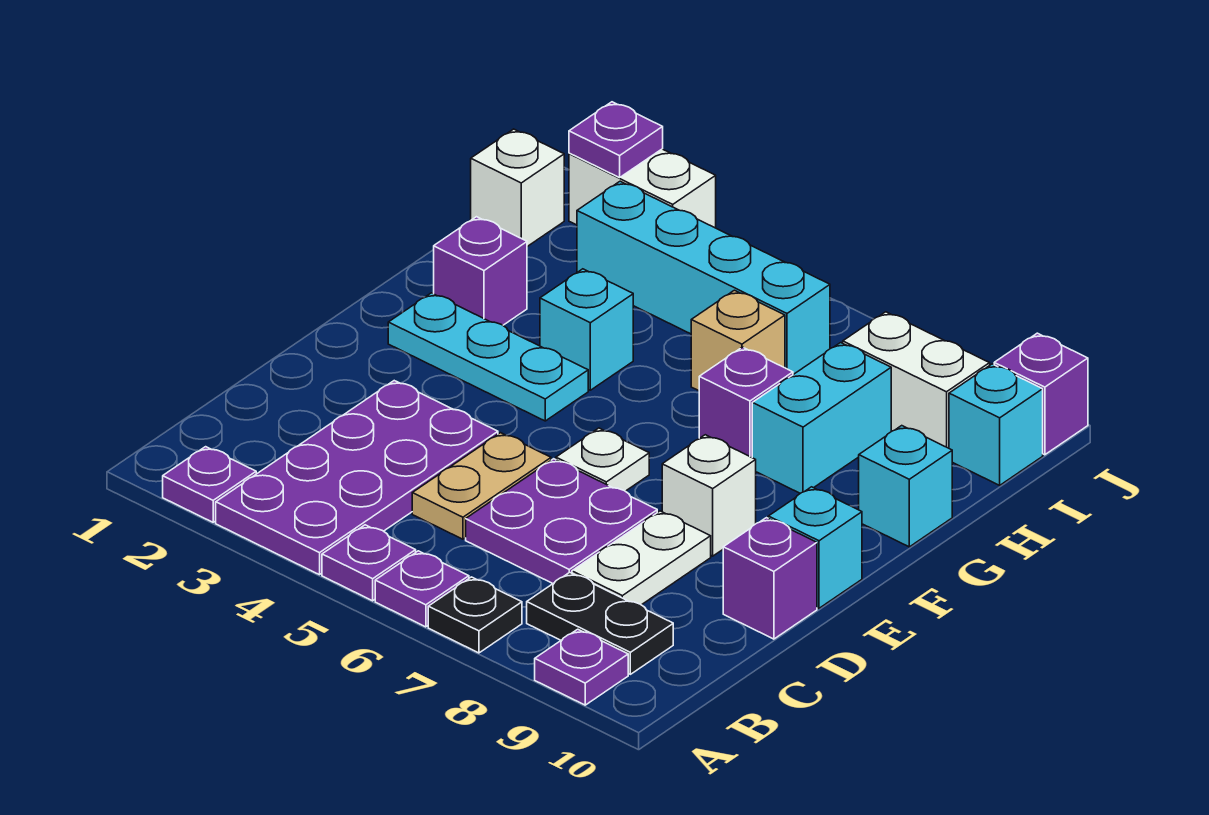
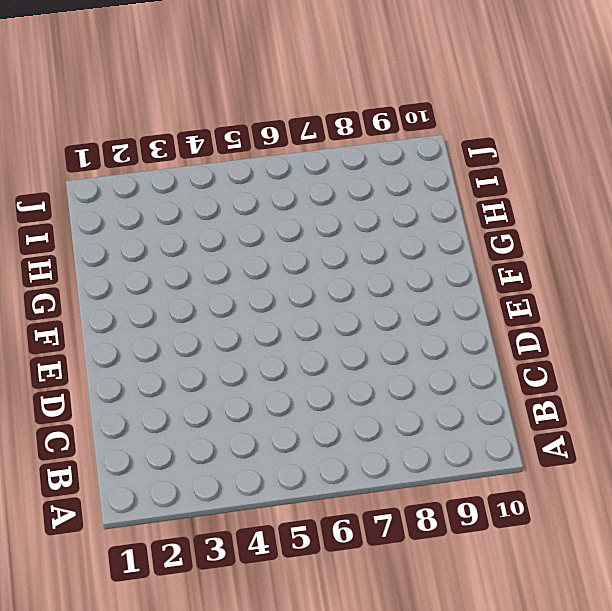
none -> purple plate A2 level 1
none -> purple plate A3:D4 level 1
none -> purple plate A5 level 1

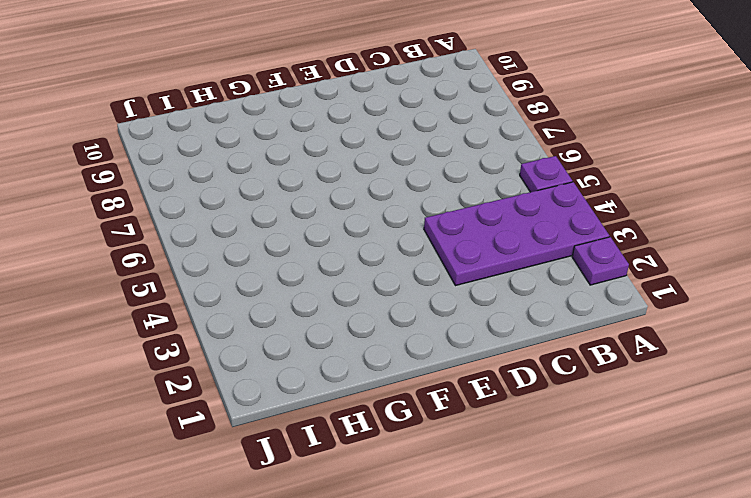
none -> purple plate A6 level 1
none -> black plate A7 level 1
none -> purple plate A9 level 1

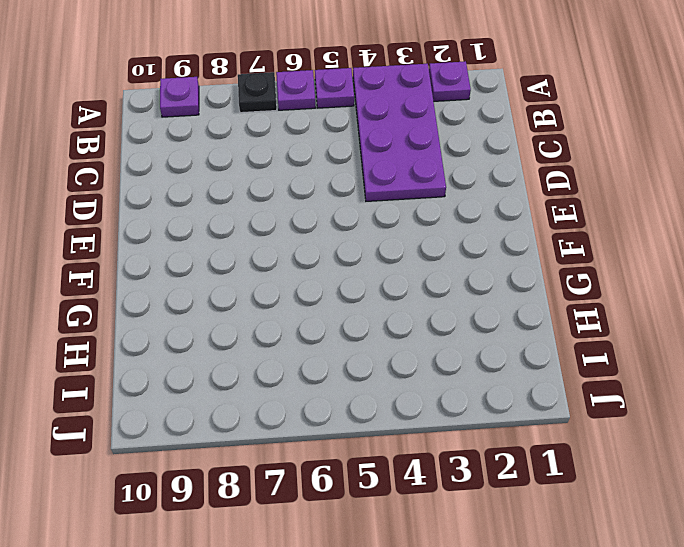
none -> black plate B8:B9 level 1
none -> tan plate C5:D5 level 1
none -> purple plate C6:D7 level 1

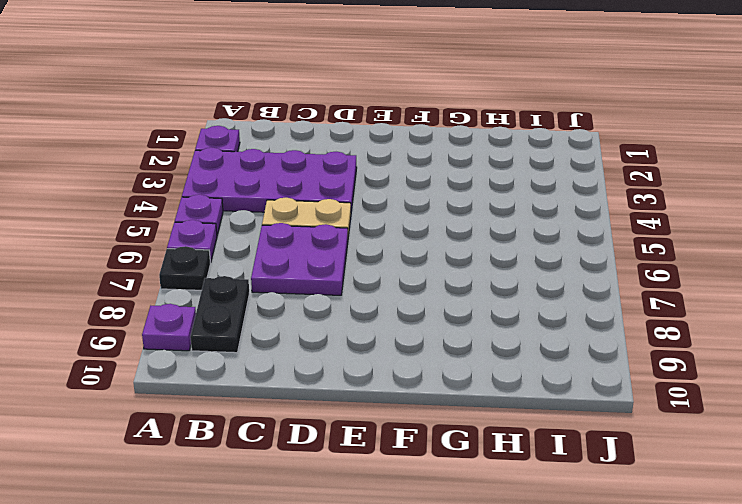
none -> white plate C8:D8 level 1
none -> purple brick D10 level 1
none -> white plate E6 level 1

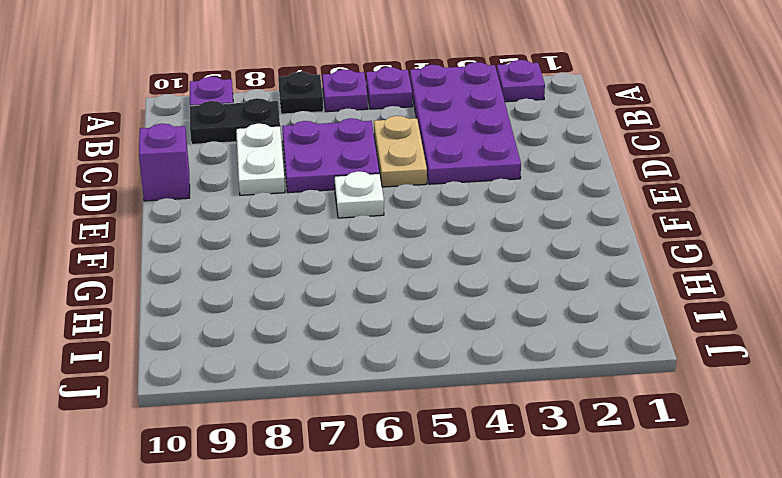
none -> white brick E8 level 1
none -> cyan brick E10 level 1
none -> cyan plate F2:F4 level 1

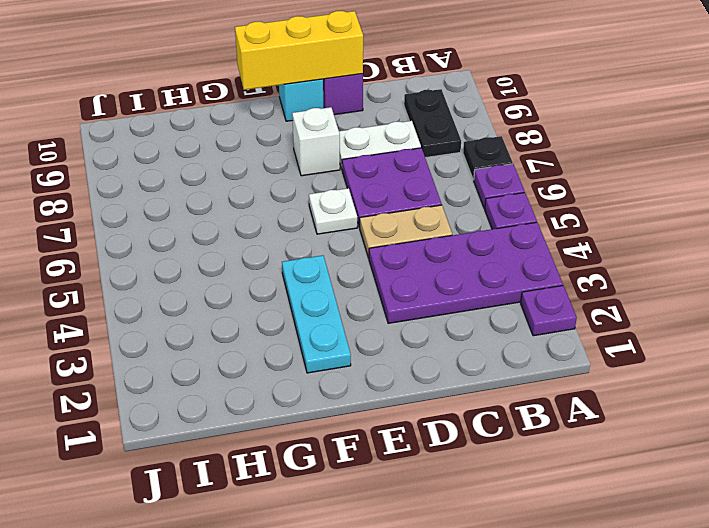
yellow brick D10:F10 level 2 -> none
none -> purple plate A9 level 1
none -> purple brick G2 level 1
none -> cyan brick G4 level 1

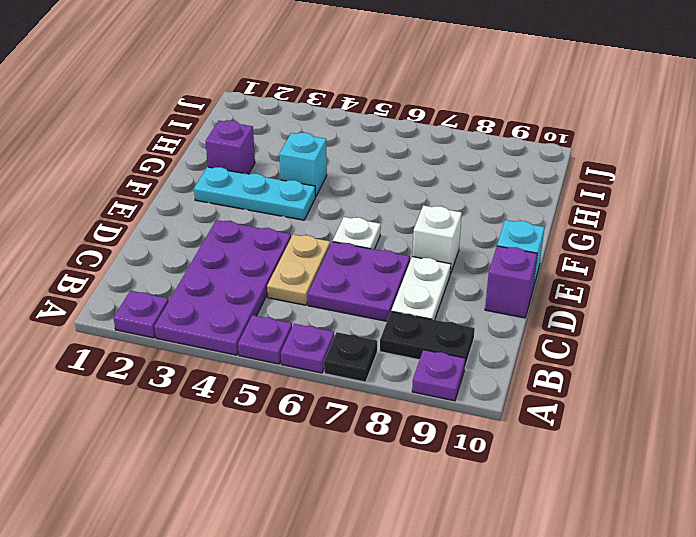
none -> purple brick G7 level 1
none -> cyan brick G8:H8 level 1
none -> cyan brick G10 level 1

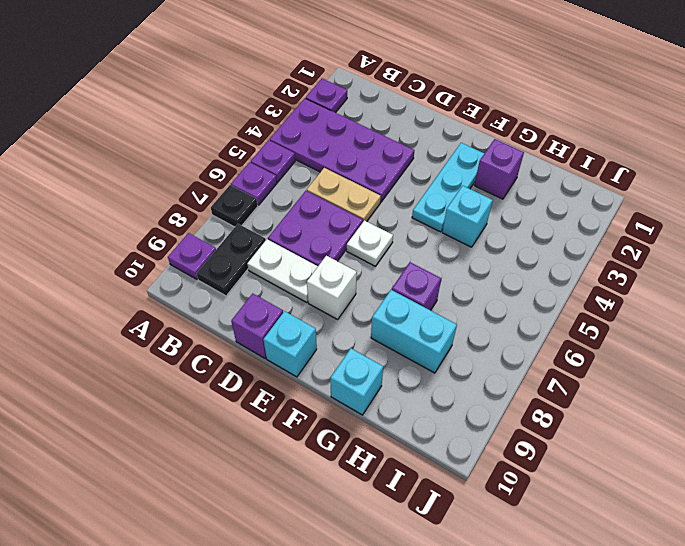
none -> tan brick H6 level 1
none -> white brick I1 level 1
none -> cyan brick I3:I6 level 1

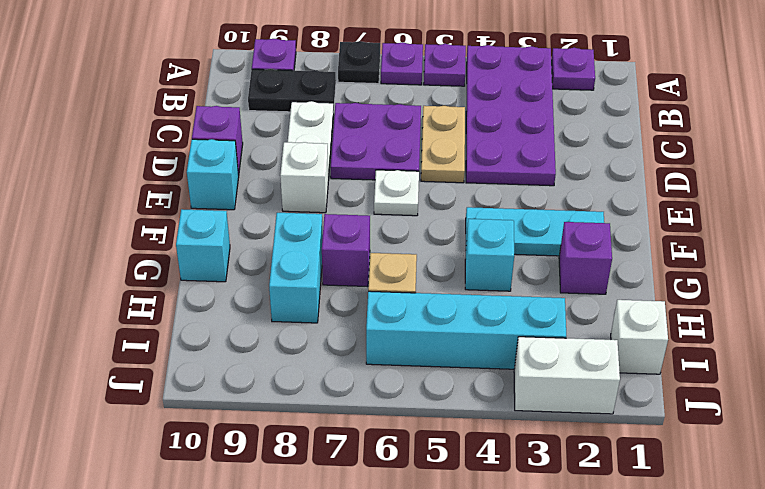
none -> white brick I8:I9 level 1
none -> cyan brick I10 level 1
none -> purple brick J10 level 1

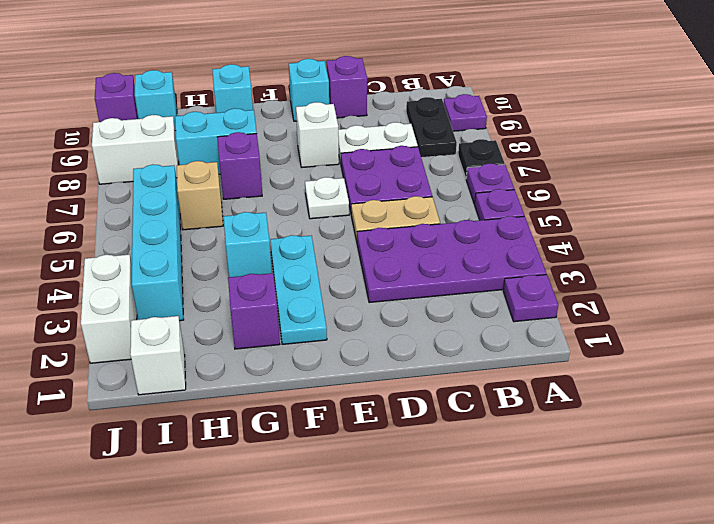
white brick I8:J8 level 1 -> white brick I8:I9 level 1
none -> purple plate J2 level 2

